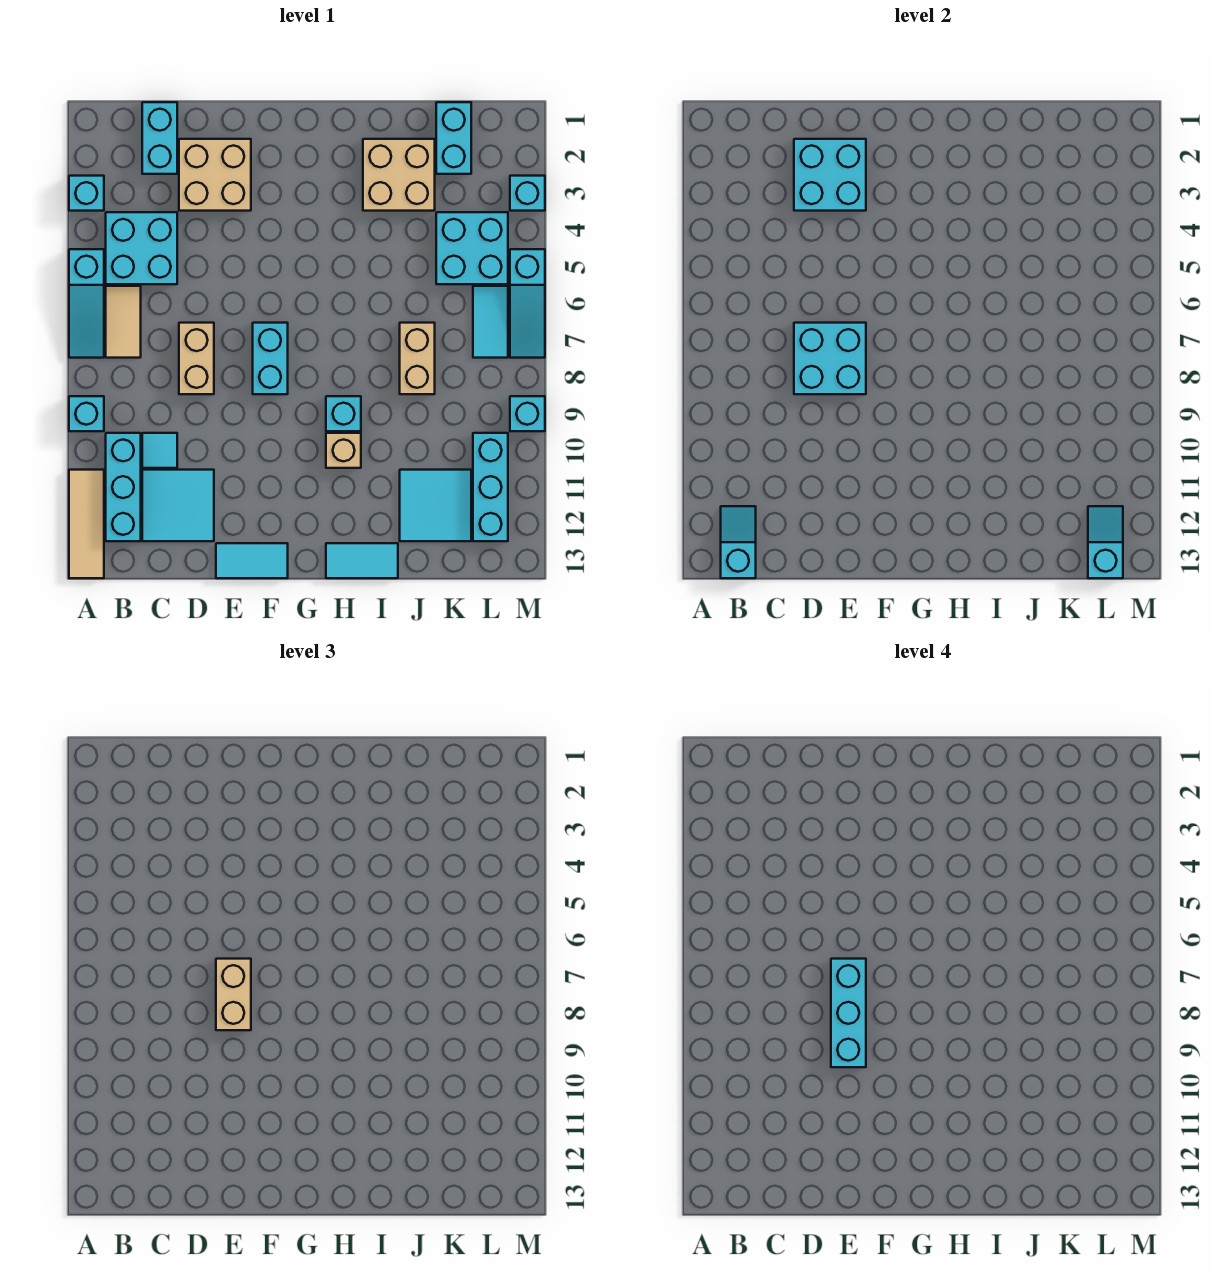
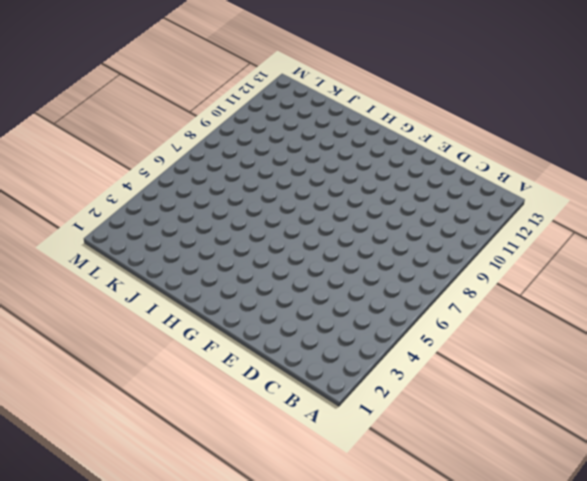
none -> cyan brick A3 level 1
none -> cyan slope A5:A7 level 1 top 5
none -> cyan brick A9 level 1
none -> tan tile A11:A13 level 1

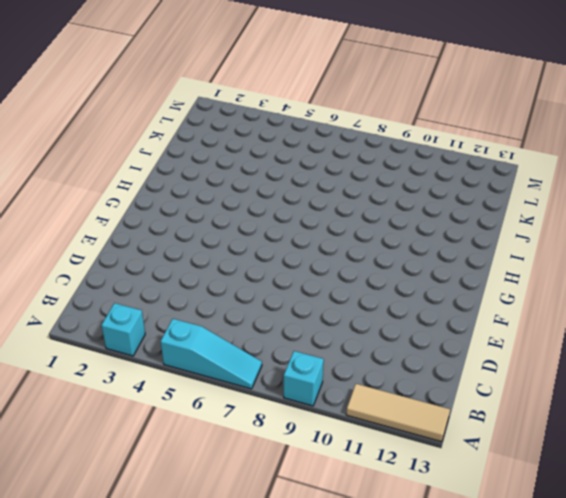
none -> cyan brick B4:C5 level 1
none -> tan tile B6:B7 level 1
none -> cyan brick B10:B12 level 1
none -> cyan brick C1:C2 level 1

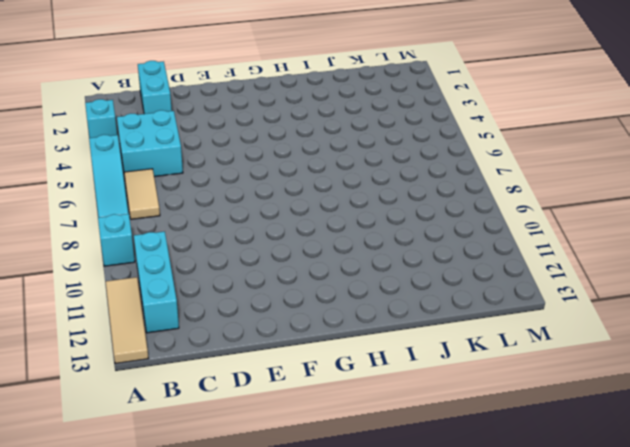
none -> cyan tile C10 level 1
none -> cyan tile C11:D12 level 1
none -> tan brick D2:E3 level 1
none -> tan brick D7:D8 level 1

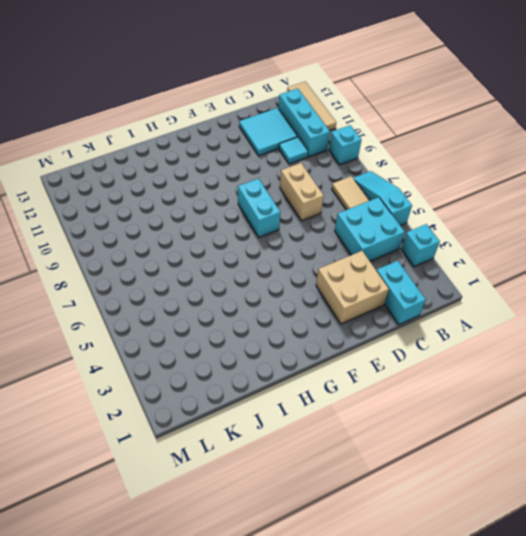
none -> cyan tile E13:F13 level 1
none -> cyan brick H9 level 1
none -> tan brick H10 level 1
none -> cyan tile H13:I13 level 1

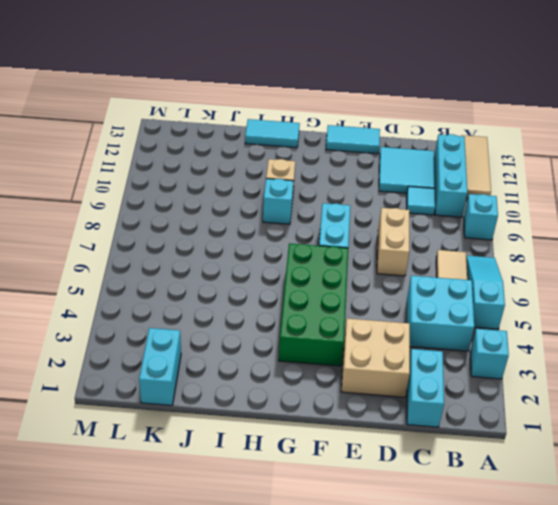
green brick F3:G6 level 1 -> none
none -> tan brick I2:J3 level 1
none -> tan brick J7:J8 level 1
none -> cyan tile J11:K12 level 1
none -> cyan brick K4:L5 level 1

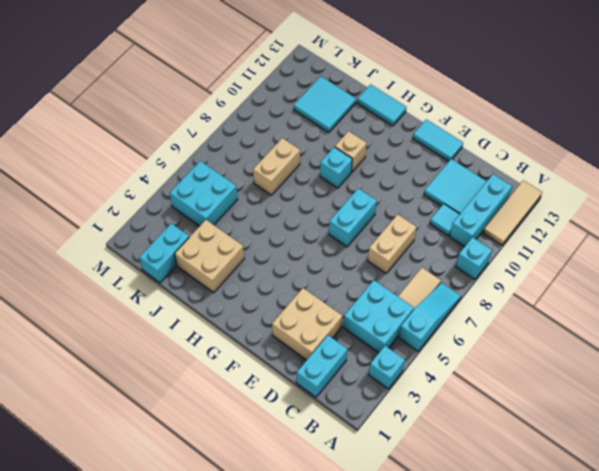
none -> cyan tile L6:L7 level 1
none -> cyan brick L10:L12 level 1
none -> cyan brick M3 level 1
none -> cyan slope M5:M7 level 1 top 5

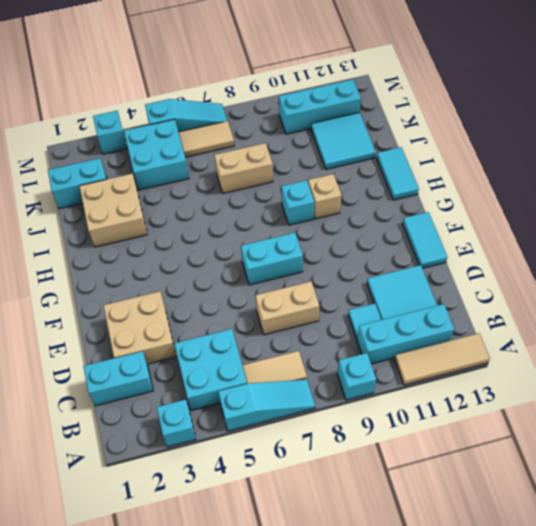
tan tile L6:L7 level 1 -> cyan tile L6:L7 level 1
none -> cyan brick M9 level 1
none -> cyan slope B12:B13 level 2 top 13
none -> cyan brick D2:E3 level 2
none -> cyan brick D7:E8 level 2

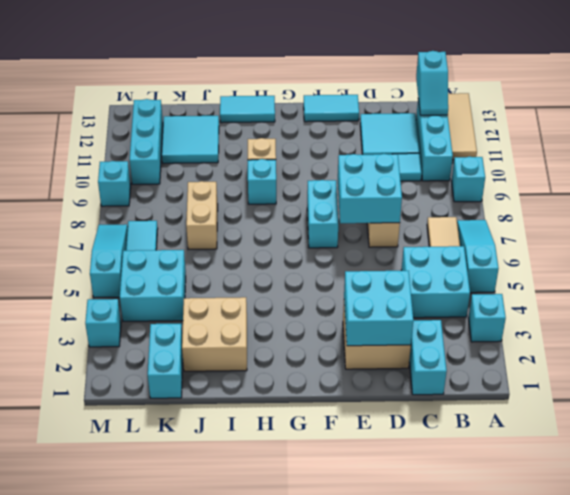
none -> cyan slope L12:L13 level 2 top 13
none -> tan brick E7:E8 level 3
none -> cyan brick E7:E9 level 4

